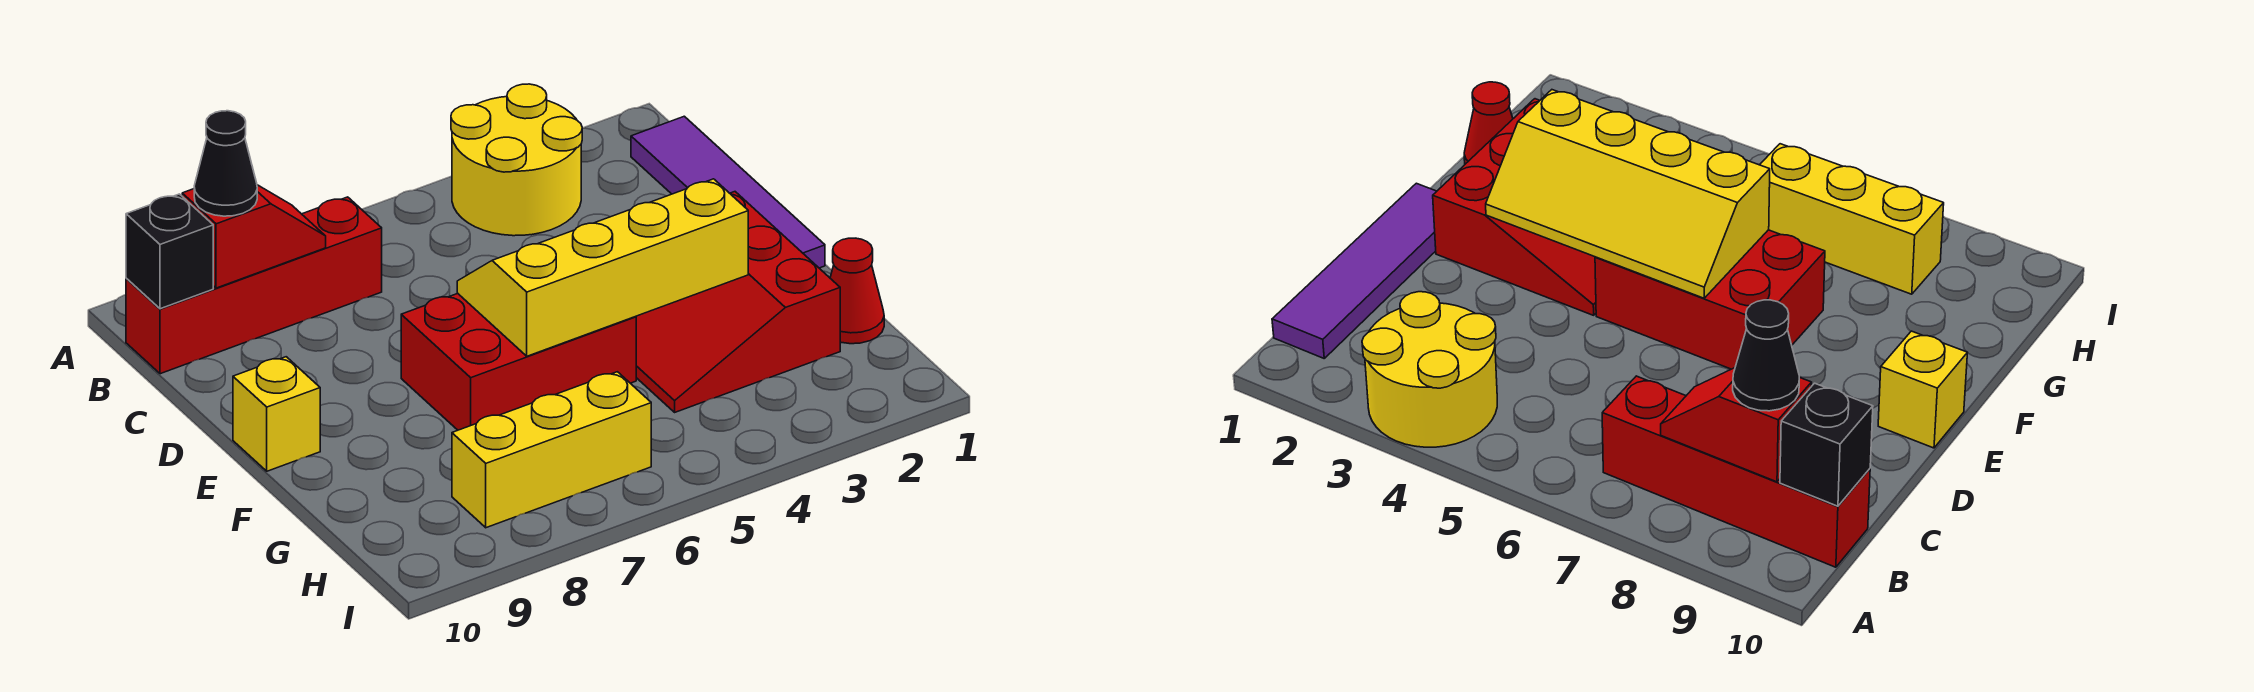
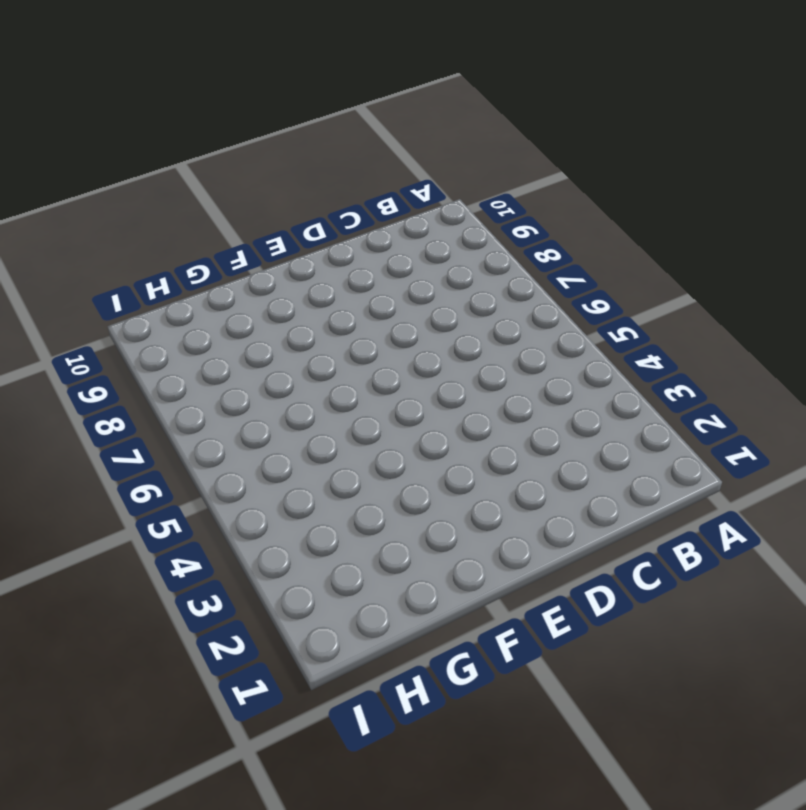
none -> yellow round brick A3:B4 level 1
none -> purple tile B1:E1 level 1
none -> red brick B7:B10 level 1

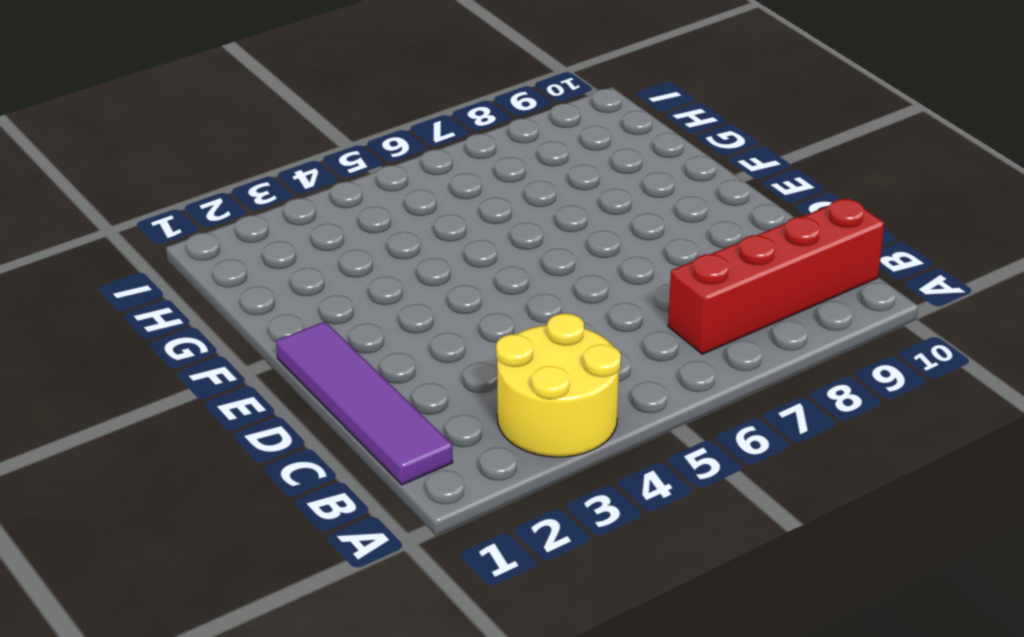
none -> red slope E2:G4 level 1 top 2
none -> red brick E5:F7 level 1
none -> yellow brick E10 level 1

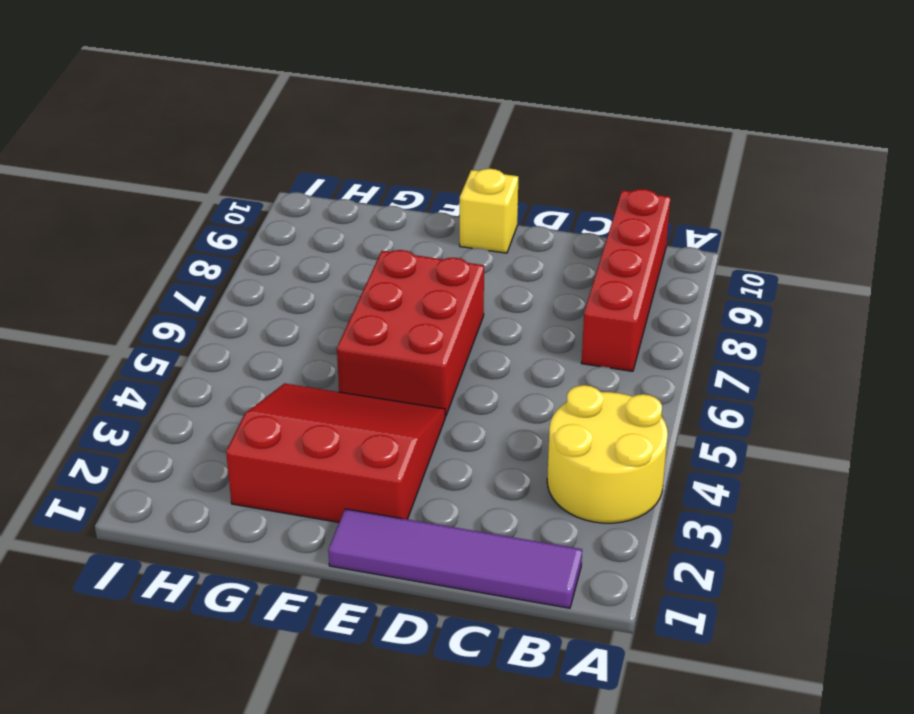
none -> red cone G1 level 1
none -> yellow brick H6:H8 level 1
none -> red slope B8:B9 level 2 top 9

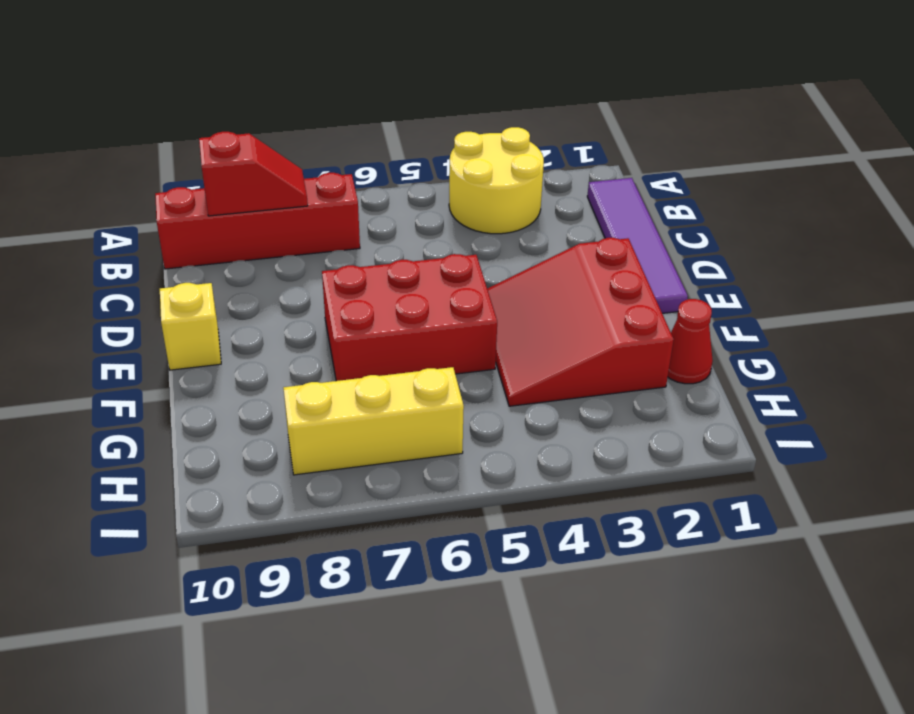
none -> black brick B10 level 2
none -> yellow slope E3:F6 level 2 top F
none -> black cone B9 level 3

